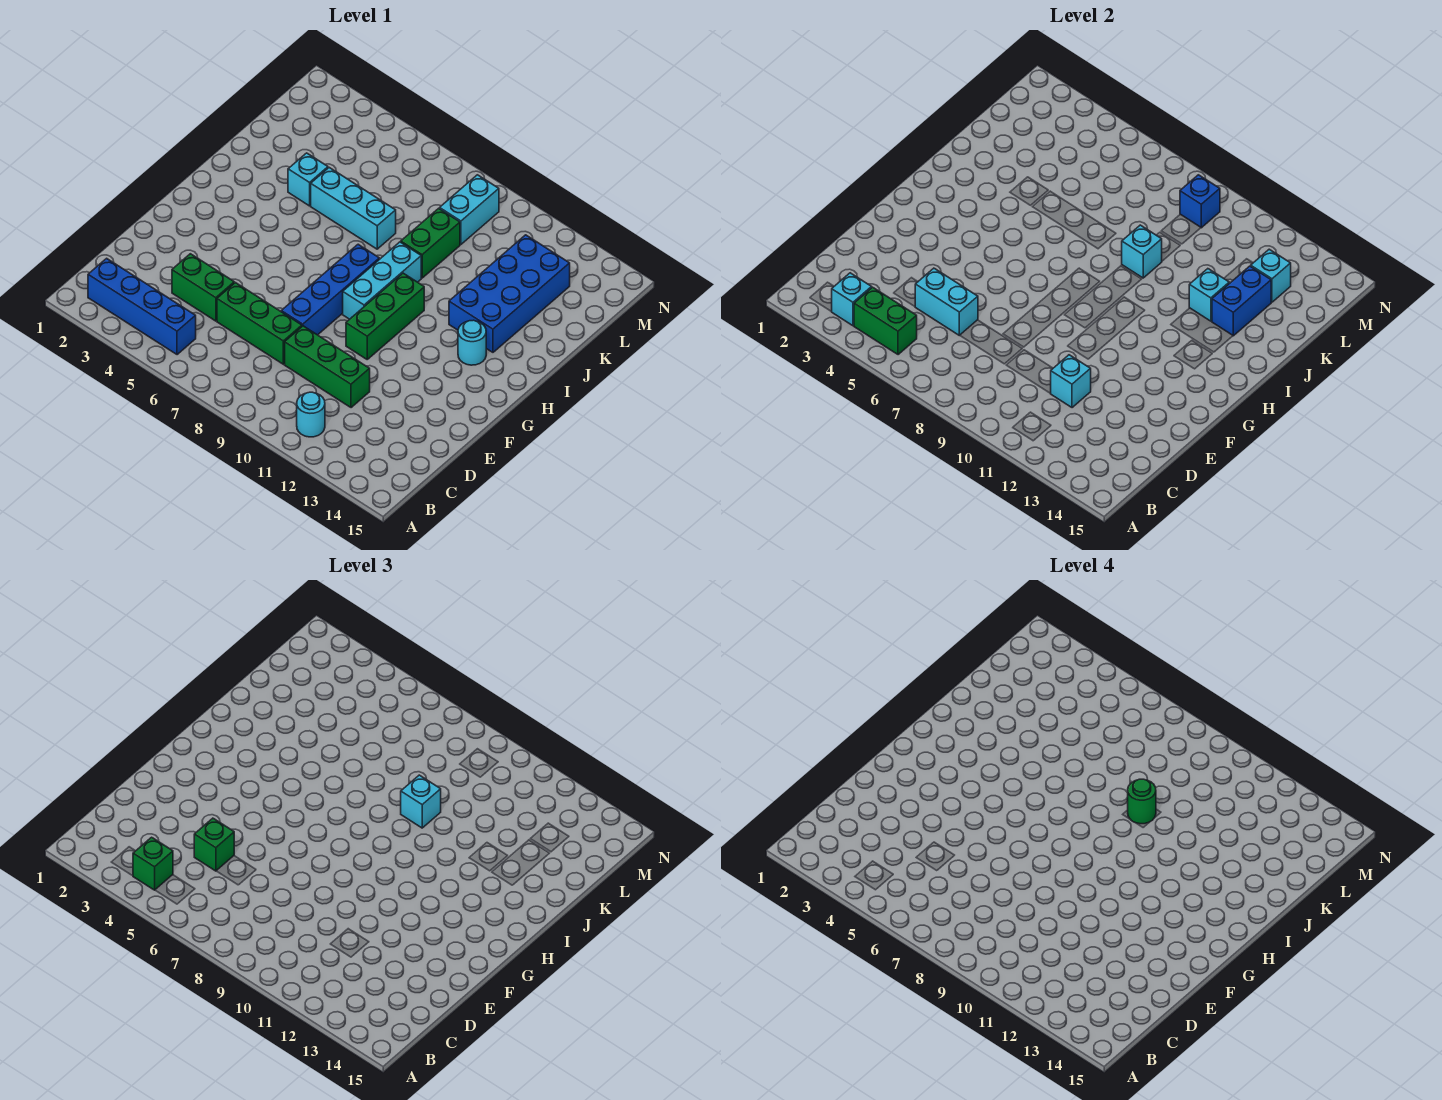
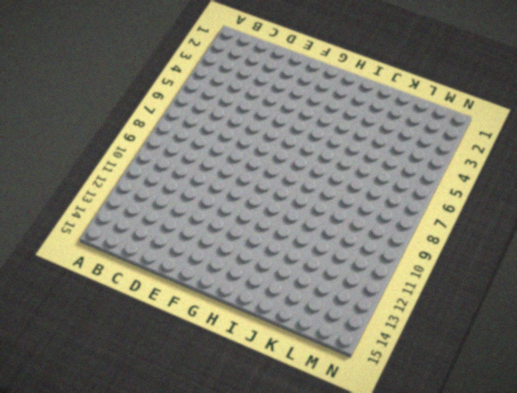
none -> blue brick B2:B5 level 1
none -> cyan round brick B11 level 1
none -> green brick D4:D5 level 1

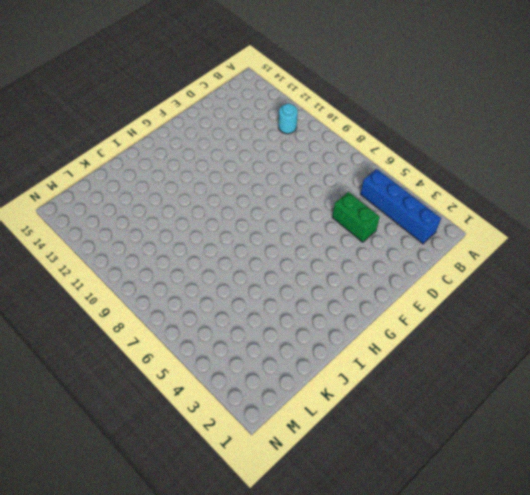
none -> green brick D6:D8 level 1
none -> green brick D9:D11 level 1
none -> blue brick E8:H8 level 1

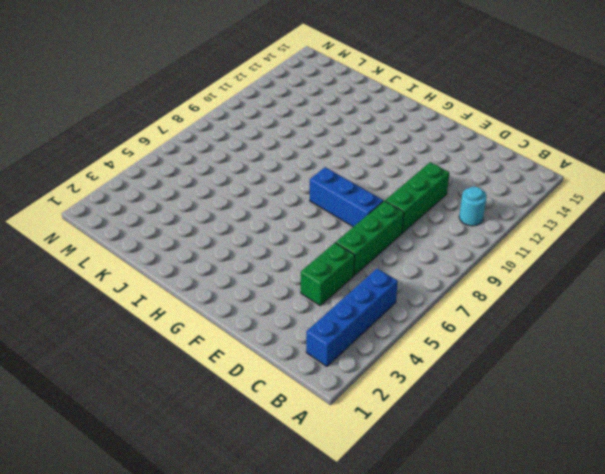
blue brick E8:G8 level 1 -> blue brick E8:H8 level 1
none -> green brick F10:H10 level 1
none -> cyan brick G9:I9 level 1
none -> cyan round brick H13 level 1

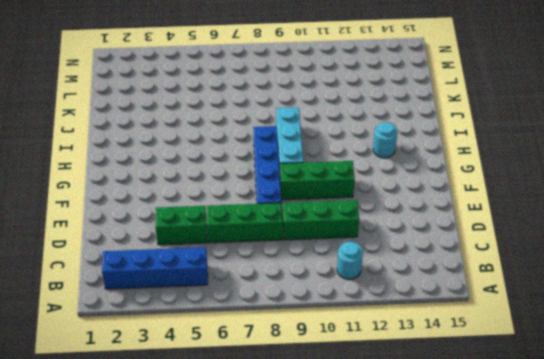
green brick F9:F11 level 1 -> green brick F10:H10 level 1
none -> blue brick I12:L13 level 1
none -> cyan brick J4 level 1
none -> cyan brick J5:J7 level 1

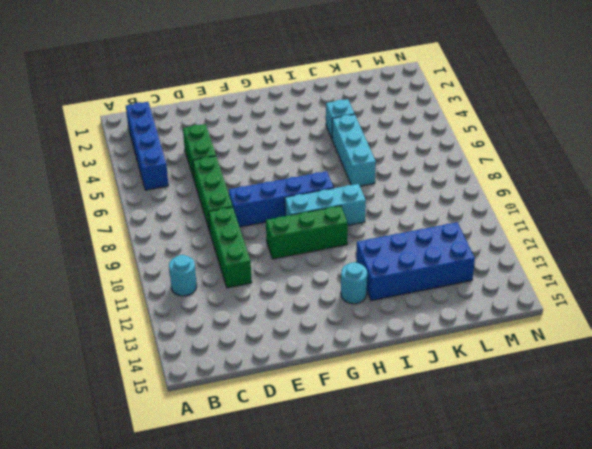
none -> green brick J9:K9 level 1
none -> cyan brick L9:M9 level 1
none -> cyan brick B3 level 2

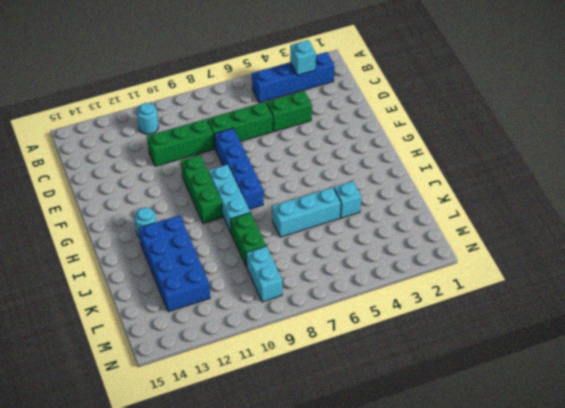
none -> green brick B4:B5 level 2
none -> cyan brick D5:D6 level 2
none -> cyan brick D11 level 2

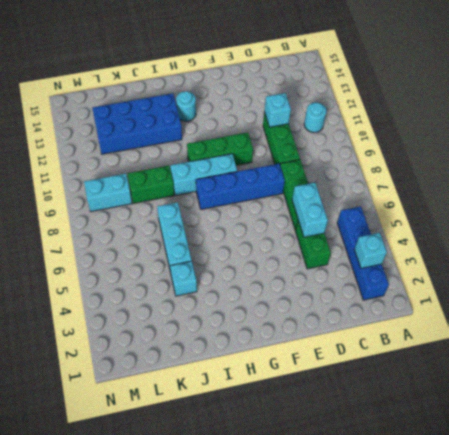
none -> green brick B4:B5 level 2
none -> cyan brick J9 level 2
none -> cyan brick J12 level 2

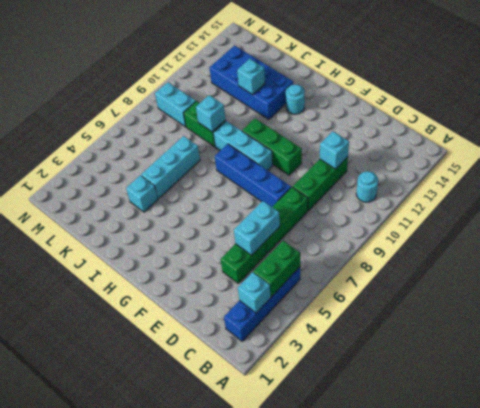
none -> blue brick J13:K13 level 2
none -> cyan brick L13 level 2
none -> blue brick M9 level 2

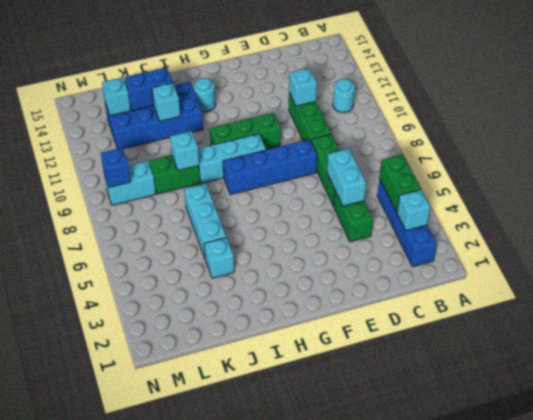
none -> green brick B4 level 3
none -> green brick D5 level 3
none -> cyan brick J9 level 3

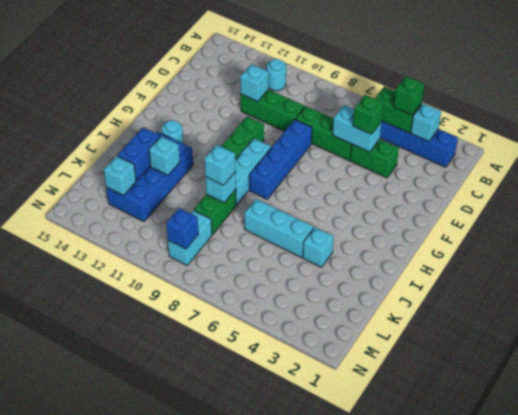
none -> green round brick J9 level 4

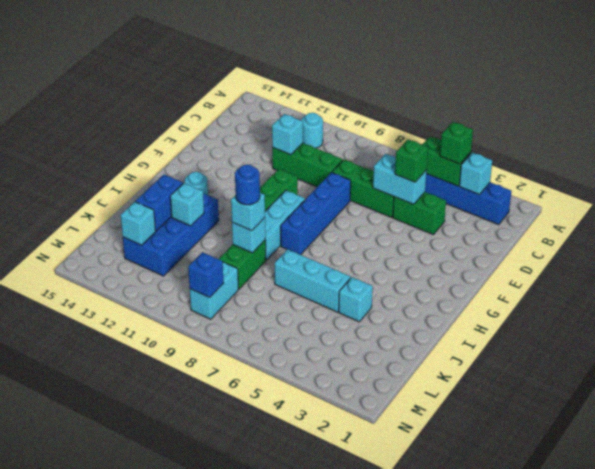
blue round brick J9 level 4 -> green round brick J9 level 4

